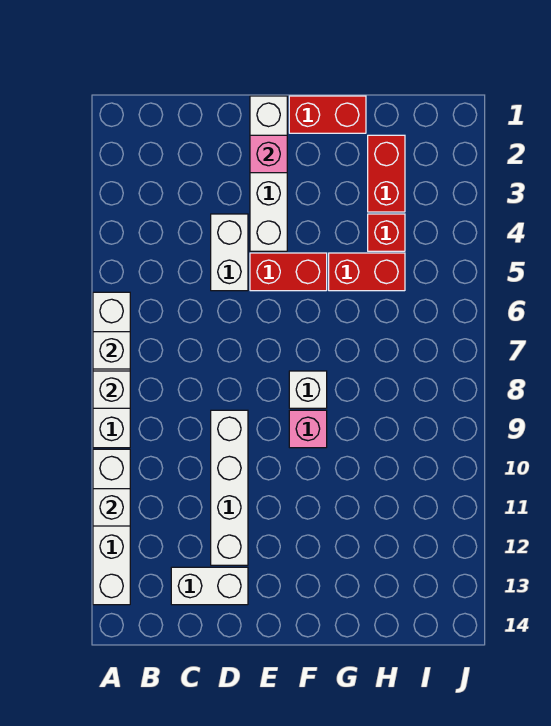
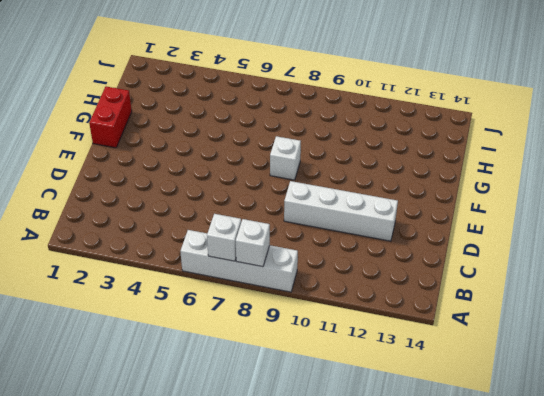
none -> white brick A10:A13 level 1
none -> white brick C13:D13 level 1
none -> white brick D4:D5 level 1

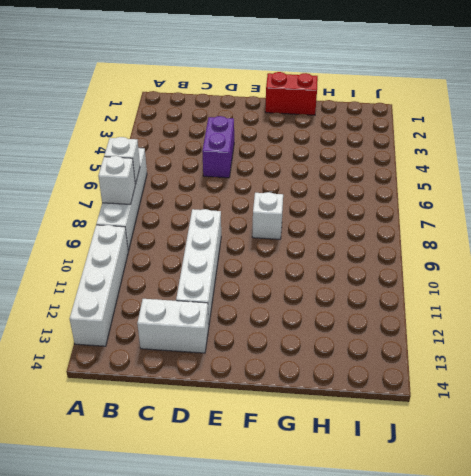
purple brick D4:D5 level 1 -> white brick D4:D5 level 1
none -> white brick E1:E4 level 1
none -> red brick E5:F5 level 1
none -> pink brick F9 level 1

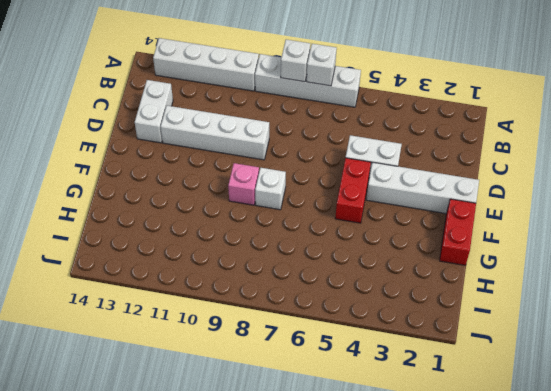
none -> red brick G5:H5 level 1
none -> red brick H2:H3 level 1
none -> red brick H4 level 1

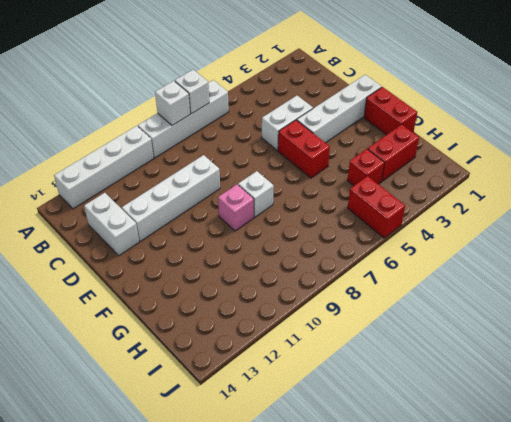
red brick I5:J5 level 1 -> red brick G5:H5 level 1
none -> white brick A11 level 2
none -> pink brick E2 level 2

